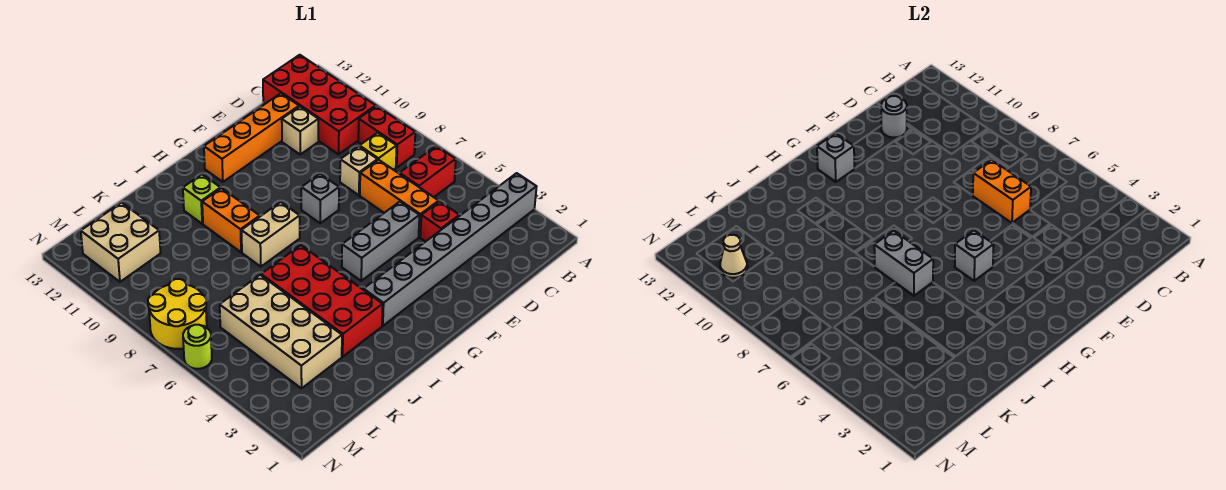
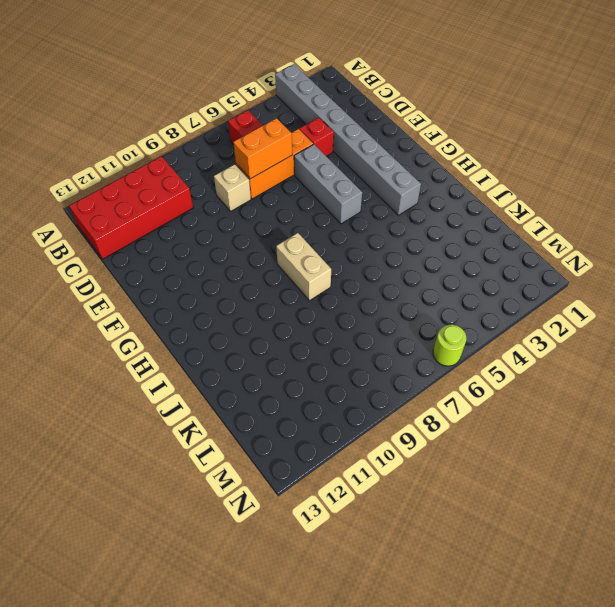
none -> red brick B8:B9 level 1
none -> yellow brick C8 level 1
none -> tan brick D11 level 1

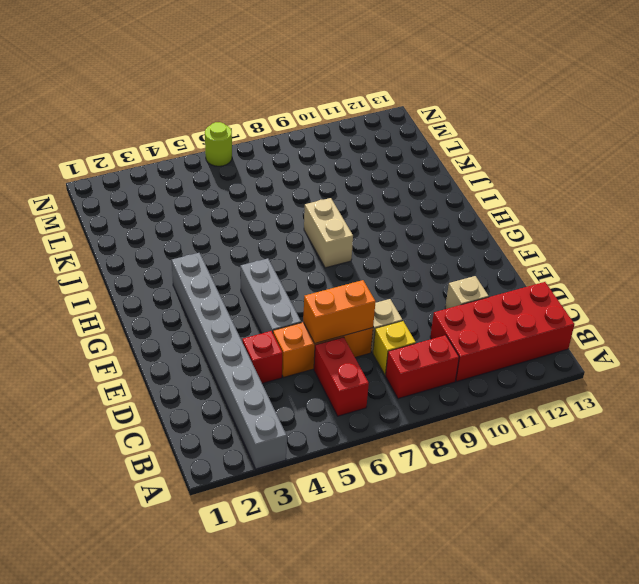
none -> orange brick D12:G12 level 1
none -> grey brick F8 level 1
none -> red brick I3:J6 level 1

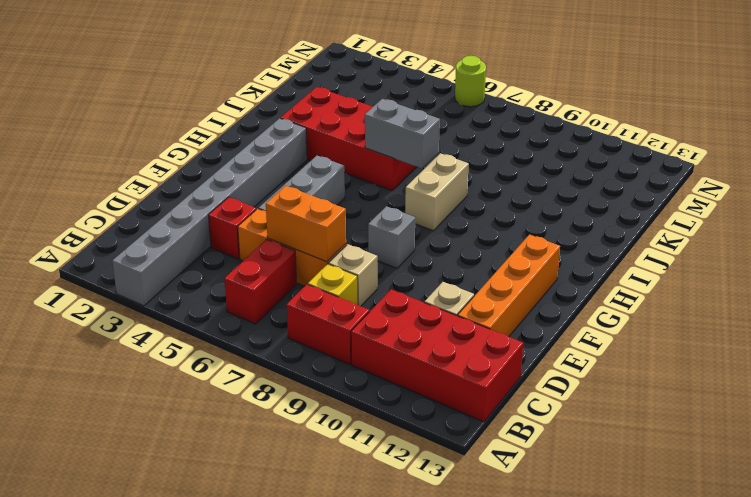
none -> orange brick I9:I10 level 1
none -> lime brick I11 level 1
none -> tan brick K3:L6 level 1

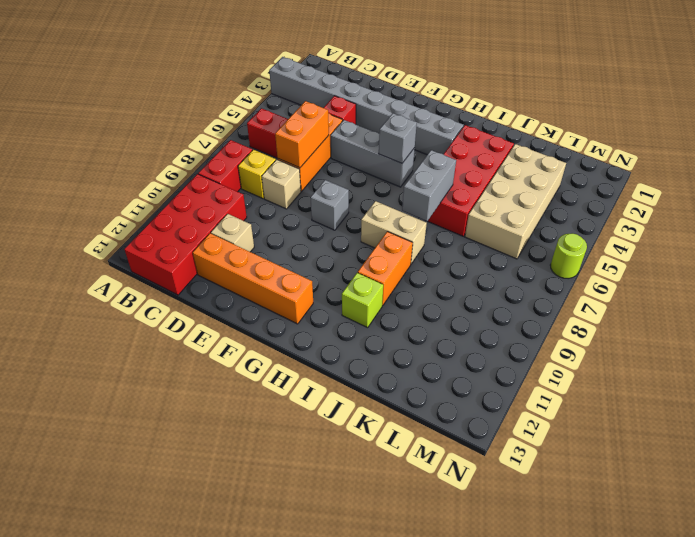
none -> tan brick L11:M12 level 1
none -> yellow round brick M7:N8 level 1
none -> grey round brick D12 level 2

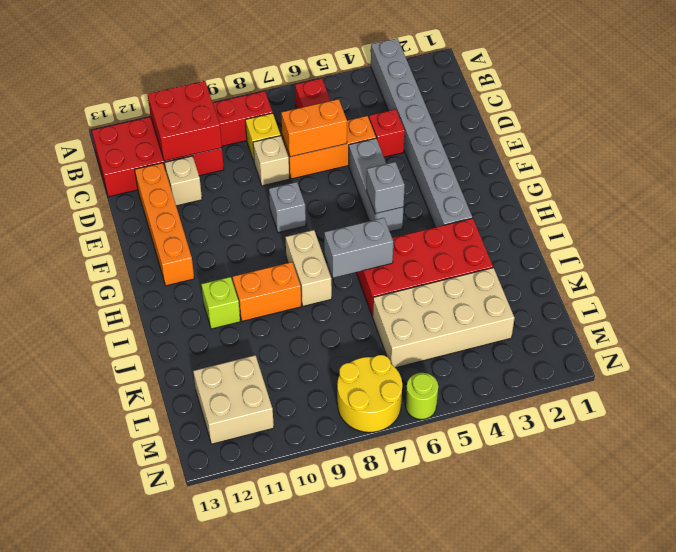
red brick B10:C11 level 2 -> none
none -> grey round brick D12 level 2
none -> grey brick G12 level 2
none -> tan cone M11 level 2

